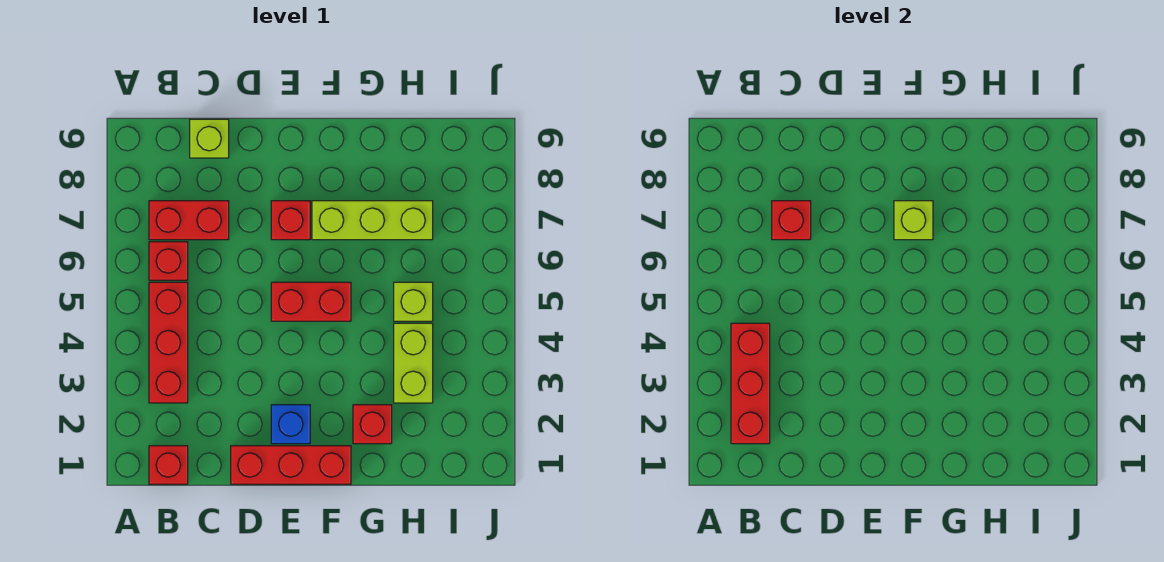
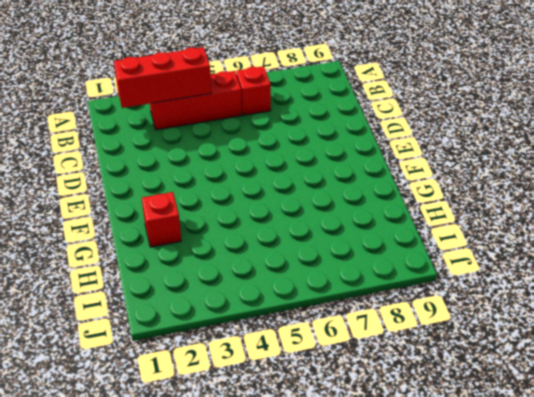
none -> red brick B1 level 1
none -> red brick B7:C7 level 1
none -> lime brick C9 level 1

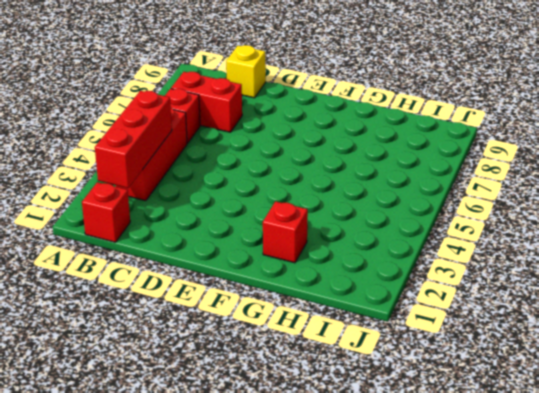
yellow brick C9 level 1 -> lime brick C9 level 1
none -> red brick D1:F1 level 1
none -> blue brick E2 level 1
none -> red brick E5:F5 level 1

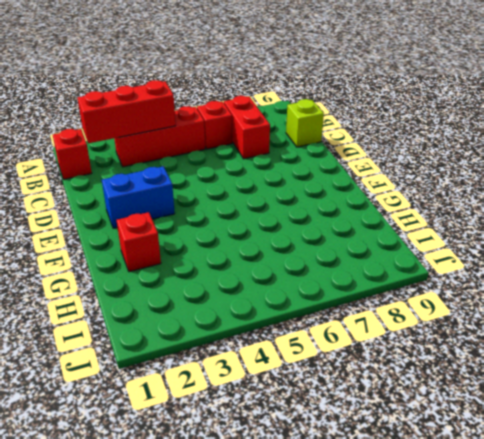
blue brick E2:E3 level 1 -> blue brick E2 level 1
none -> red brick D1:F1 level 1
none -> red brick E5:F5 level 1
none -> red brick E7 level 1

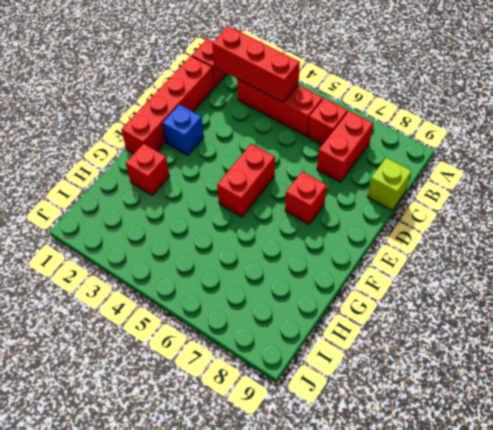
red brick C1:F1 level 1 -> red brick D1:F1 level 1
none -> lime brick F7:H7 level 1
none -> lime brick H3:H4 level 1
none -> lime brick H5 level 1

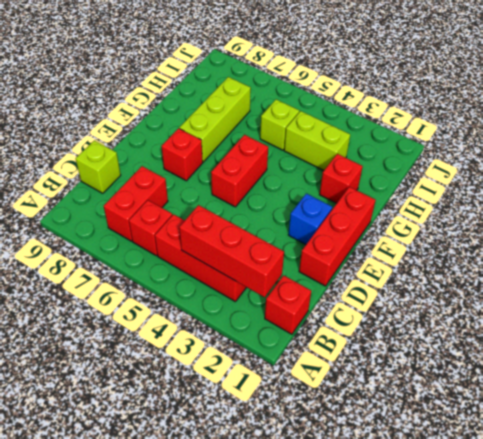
none -> red brick C7 level 2
none -> lime brick F7 level 2

